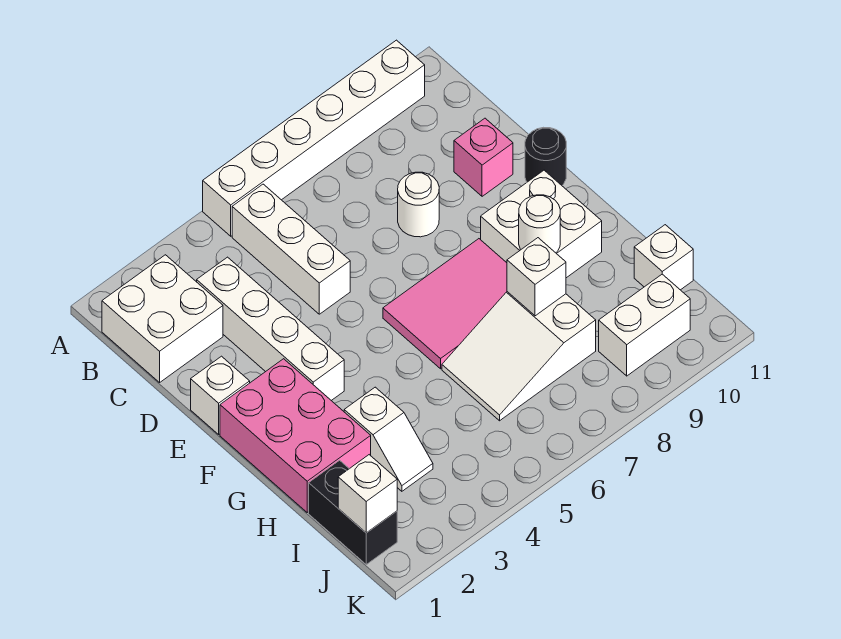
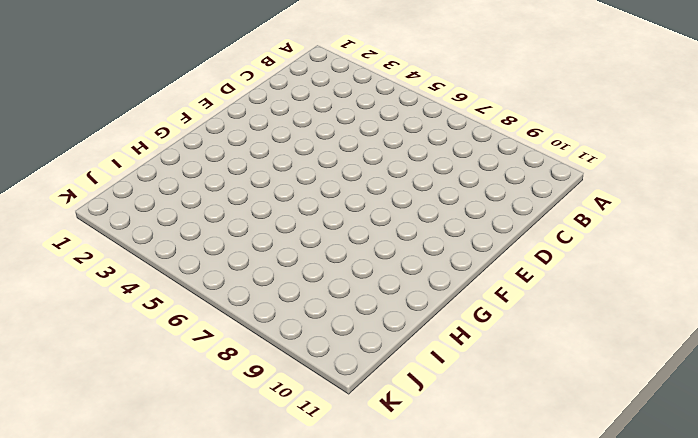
none -> white brick A5:A10 level 1
none -> white brick B1:C2 level 1
none -> white brick B5:D5 level 1

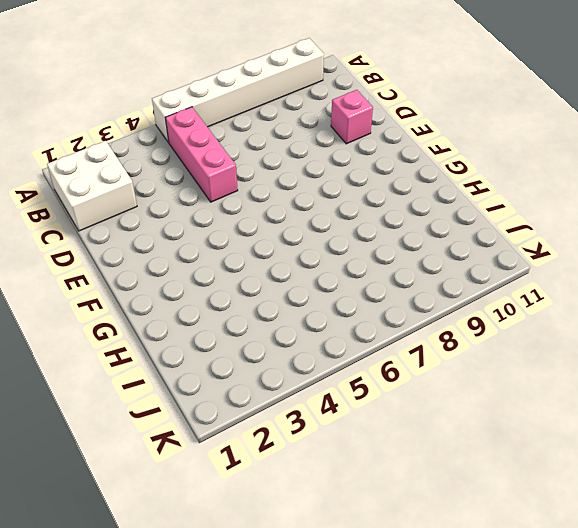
pink brick B5:D5 level 1 -> white brick B5:D5 level 1
none -> white brick C3:F3 level 1
none -> white round brick D8 level 1
none -> white brick E1 level 1

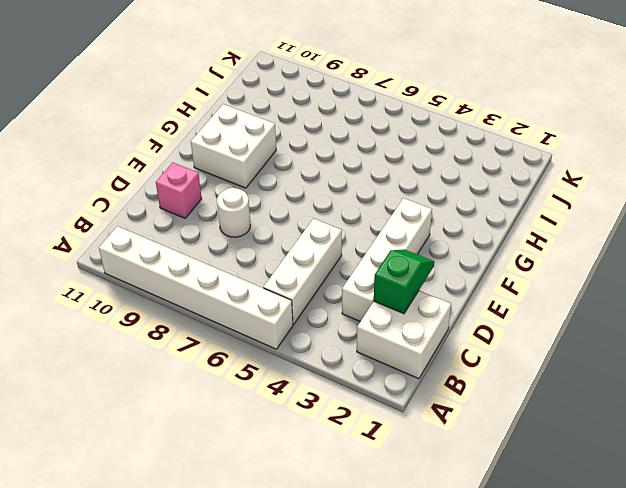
green slope C2:D2 level 2 top C -> none
none -> white brick E1 level 1
none -> black round brick E11 level 1
none -> pink brick F1:H2 level 1

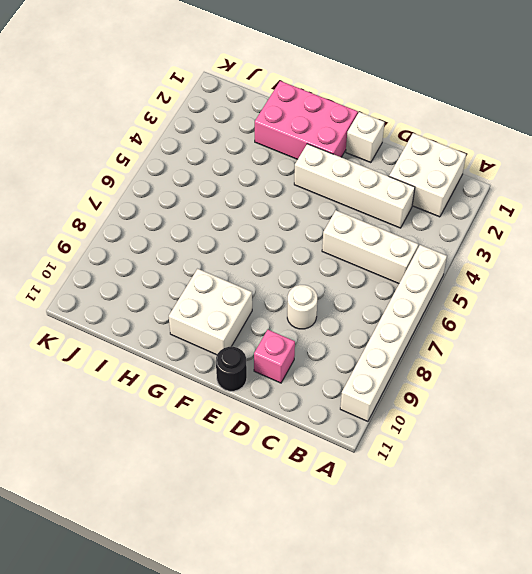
none -> pink tile F6:G8 level 1
none -> white slope H3:I3 level 1 top H
none -> white slope H6:I8 level 1 top 8

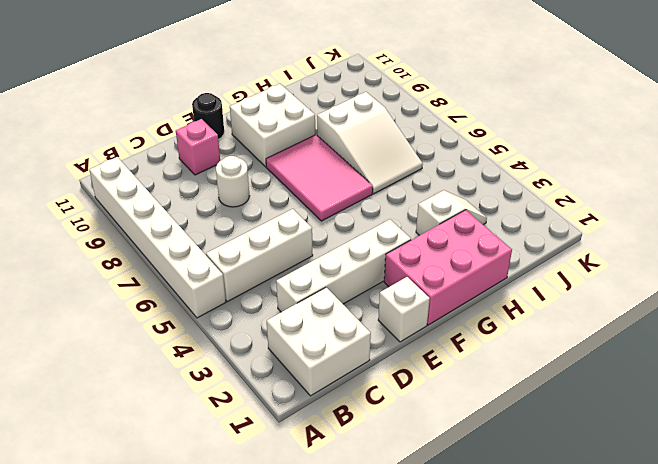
none -> black brick I1:J1 level 1
none -> white brick I11 level 1
none -> white brick J9:J10 level 1

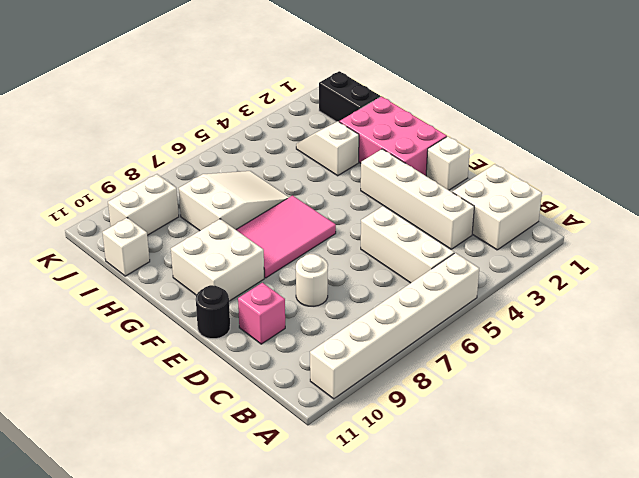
none -> white round brick G9 level 2
none -> white brick H8 level 2
none -> white brick J1 level 2

